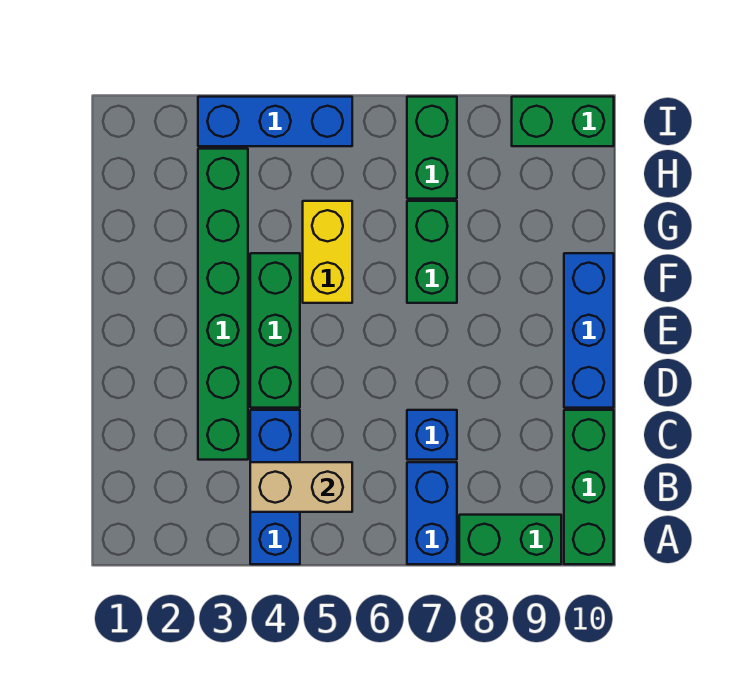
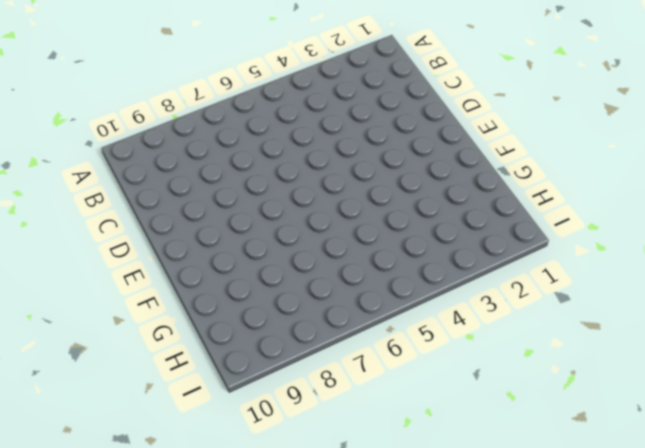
none -> blue brick A4:C4 level 1
none -> blue brick A7:B7 level 1
none -> green brick A8:A9 level 1

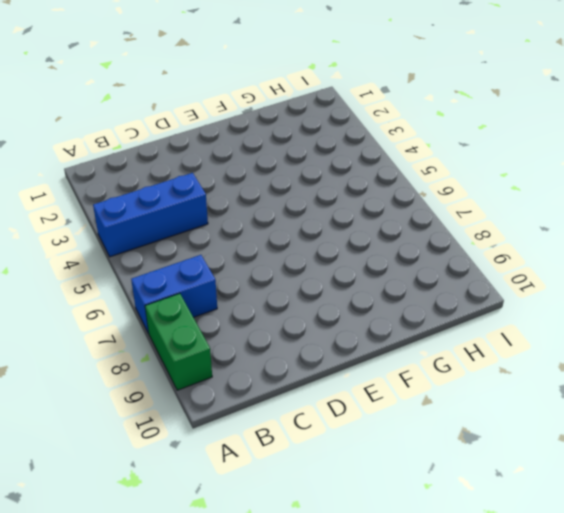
none -> green brick A10:C10 level 1
none -> green brick C3:H3 level 1
none -> blue brick C7 level 1

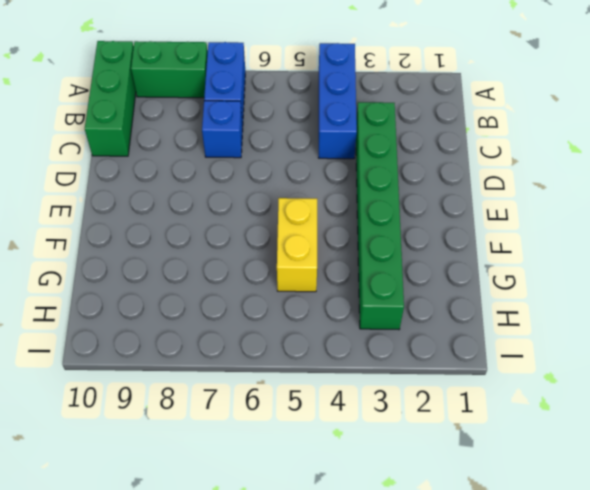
none -> green brick D4:F4 level 1
none -> blue brick D10:F10 level 1
none -> green brick F7:G7 level 1

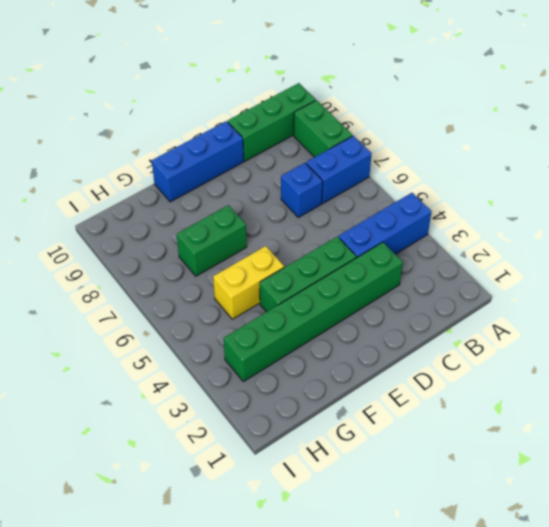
none -> green brick H7:I7 level 1
none -> blue brick I3:I5 level 1
none -> green brick I9:I10 level 1

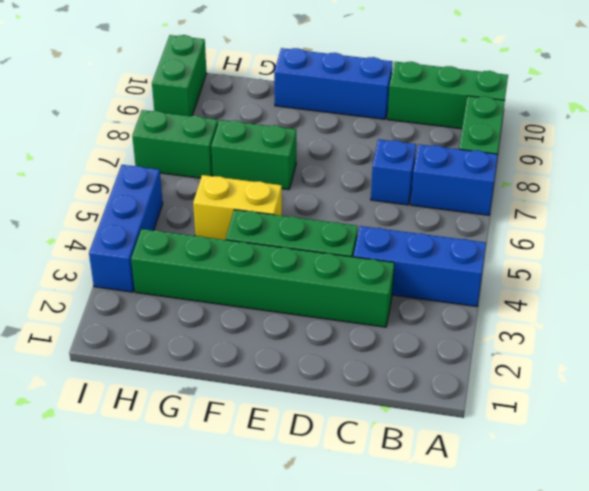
none -> tan brick B4:B5 level 2

